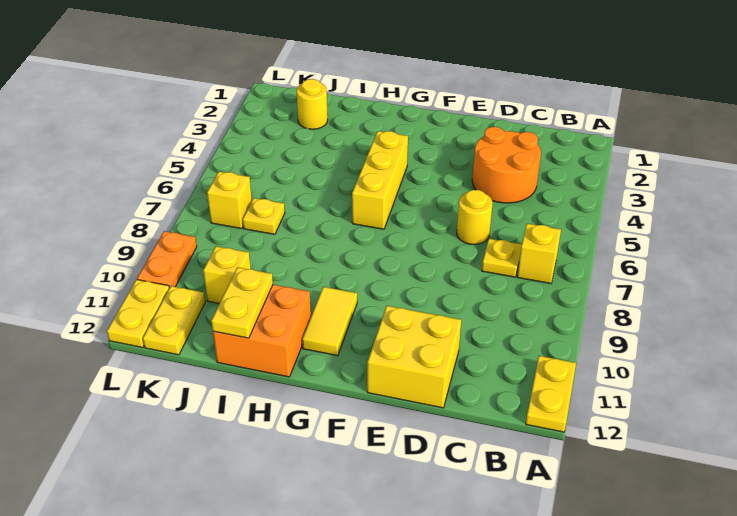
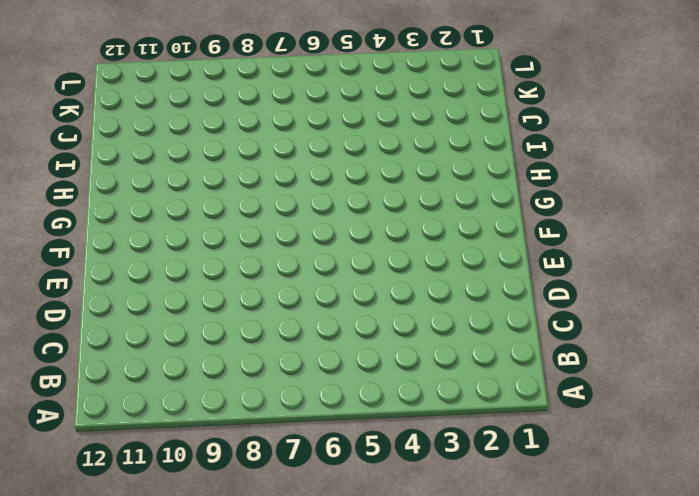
none -> yellow plate A11:A12 level 1
none -> yellow brick B7 level 1
none -> orange round brick C3:D4 level 1

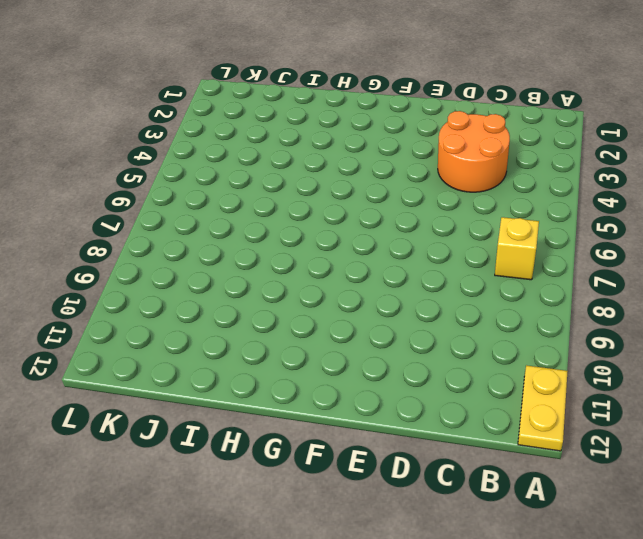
none -> yellow plate C7 level 1
none -> yellow round brick D6 level 1
none -> yellow brick D11:E12 level 1

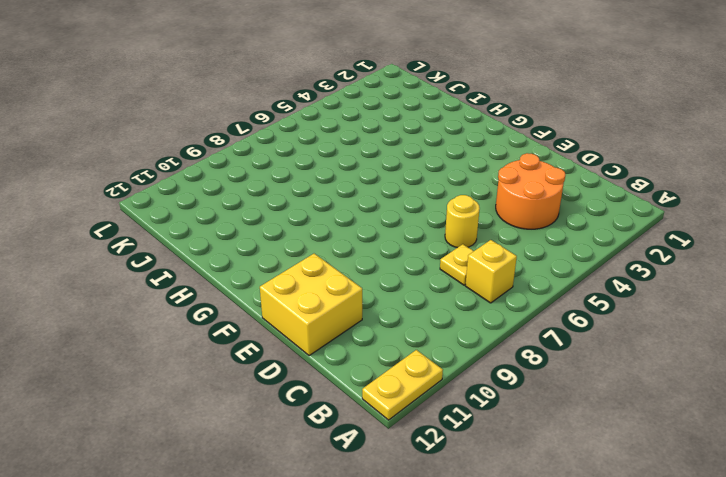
none -> yellow brick G4:G6 level 1
none -> yellow tile G10:G11 level 1
none -> orange brick H11:I12 level 1

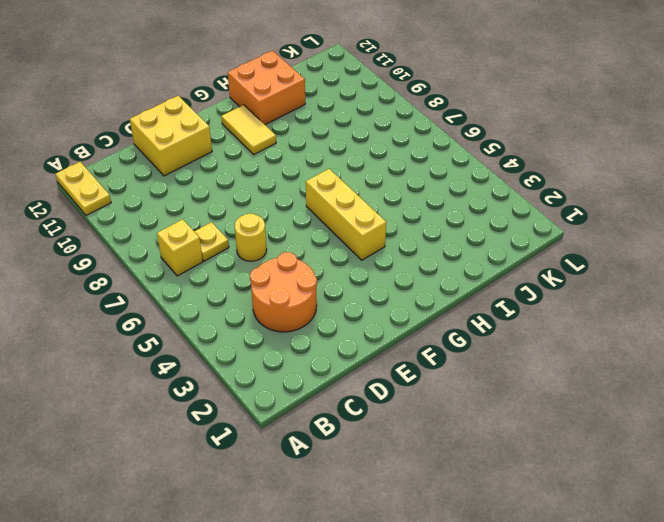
none -> yellow round brick J2 level 1
none -> yellow plate J7 level 1
none -> yellow brick J10 level 1

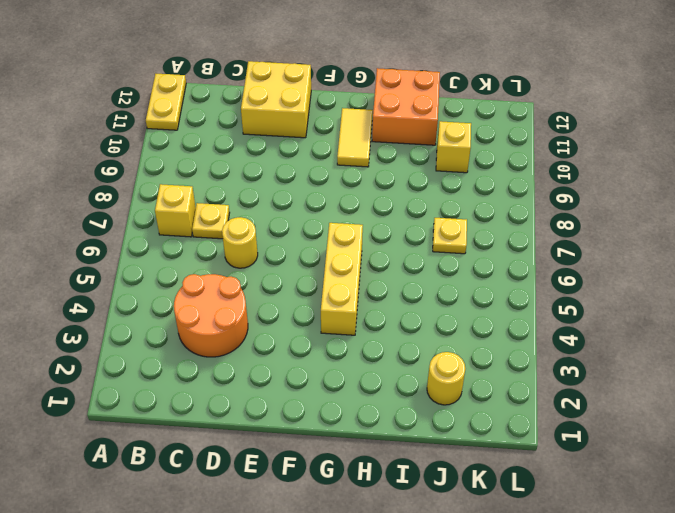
none -> yellow brick K7 level 1
none -> yellow plate K11:K12 level 1
none -> orange plate L9:L10 level 1

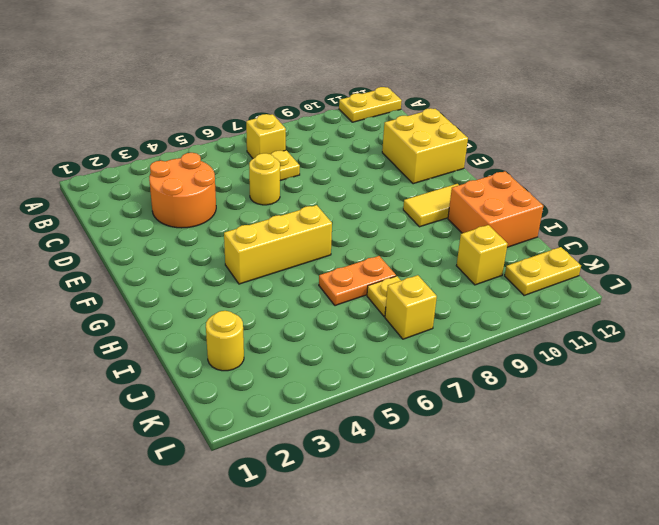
orange plate I6:I7 level 1 -> orange plate L9:L10 level 1
none -> yellow plate L11:L12 level 1
none -> yellow plate I11:I12 level 2

